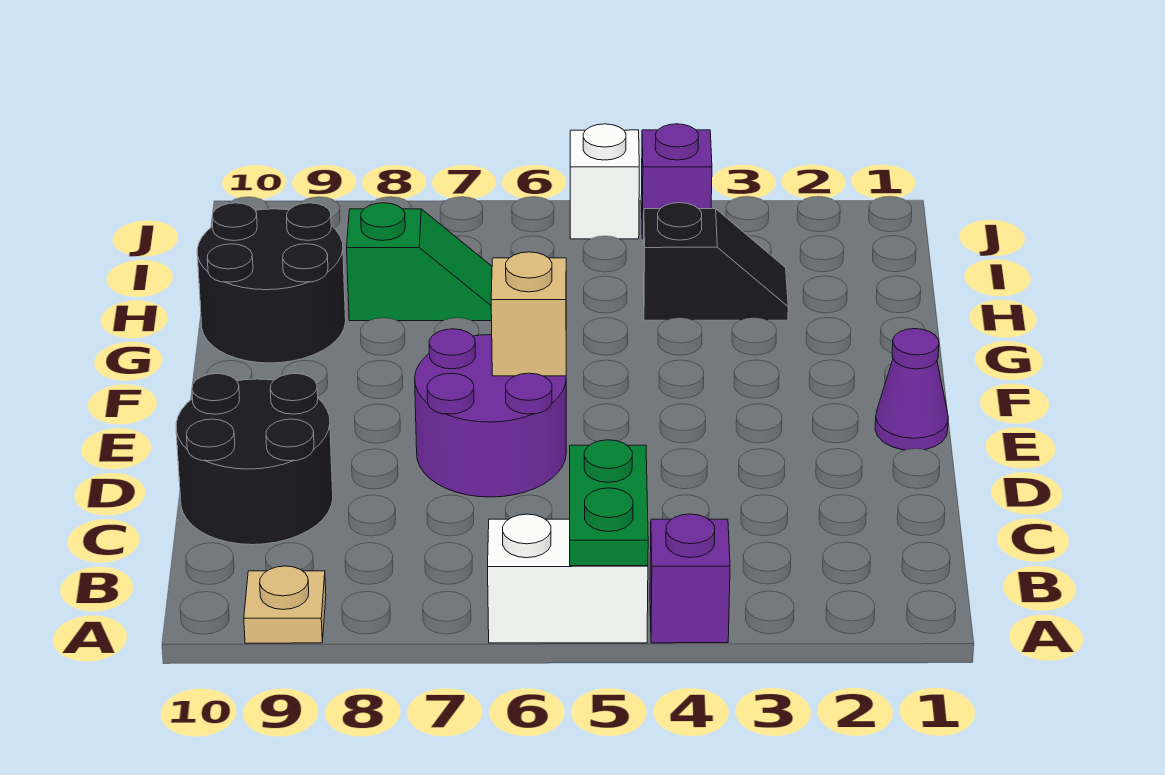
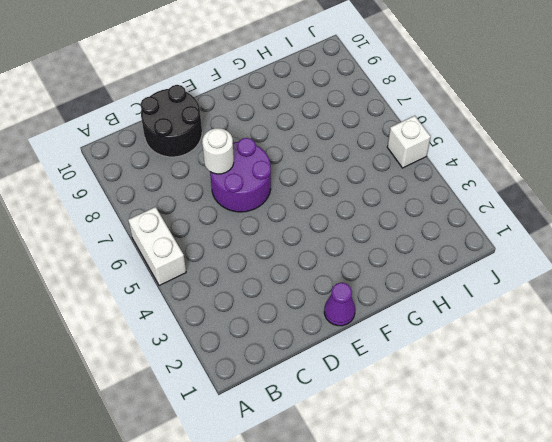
white round brick D7 level 2 -> none
none -> purple brick A4 level 1
none -> tan plate A9 level 1
none -> black round brick G9:H10 level 1

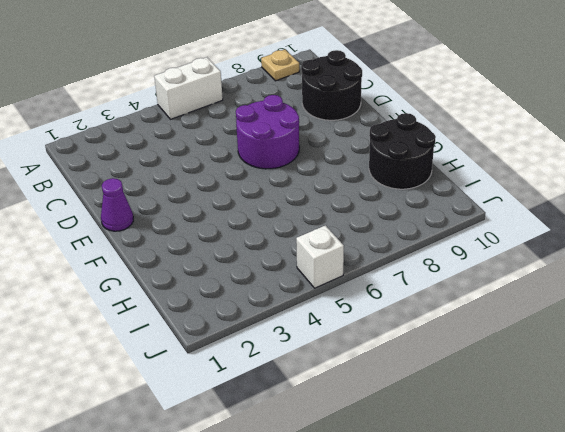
none -> purple brick A4 level 1
none -> black slope H3:H4 level 1 top 4
none -> green slope H7:H8 level 1 top 8

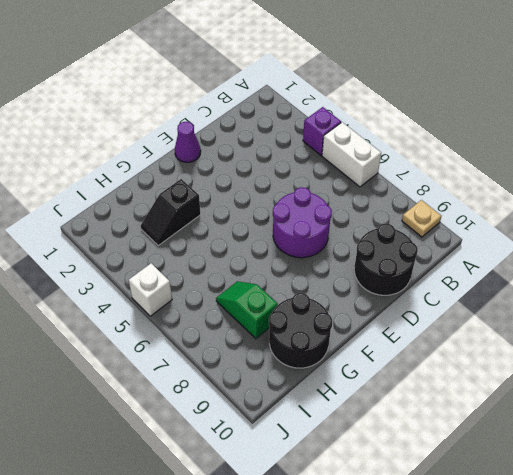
black slope G3:H3 level 1 top G -> black slope H3:H4 level 1 top 4
none -> purple brick J4 level 1
none -> green plate A5:B5 level 2
none -> tan brick E6 level 2

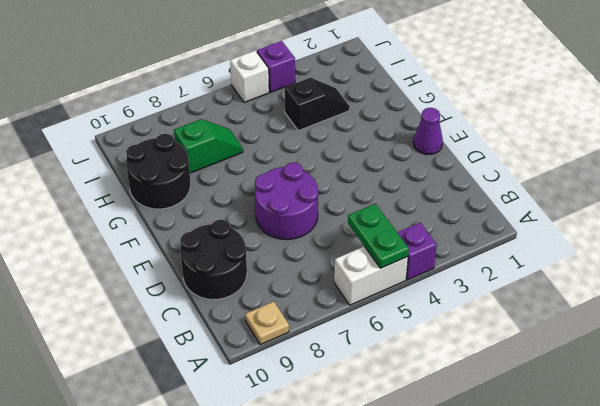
none -> tan brick E6 level 2

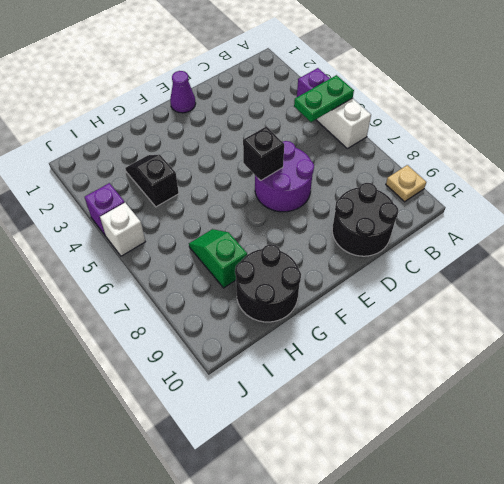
black brick E6 level 2 -> tan brick E6 level 2

